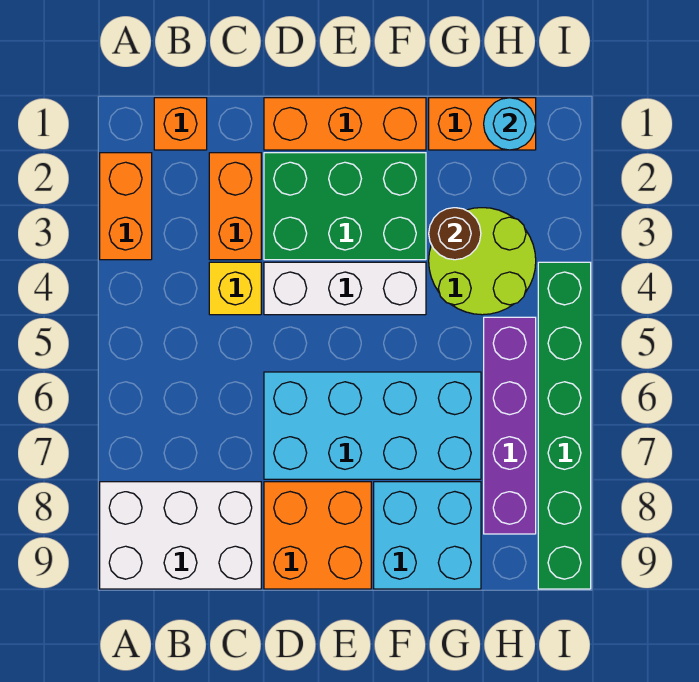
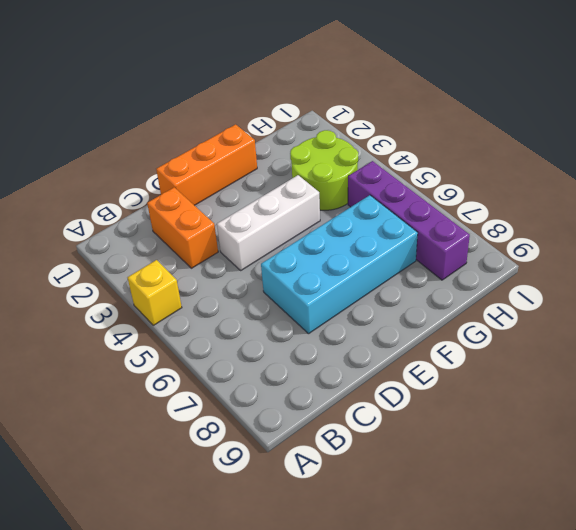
yellow brick A4 level 1 -> yellow brick C4 level 1
none -> orange brick A2:A3 level 1
none -> white brick A8:C9 level 1
none -> orange brick B1 level 1

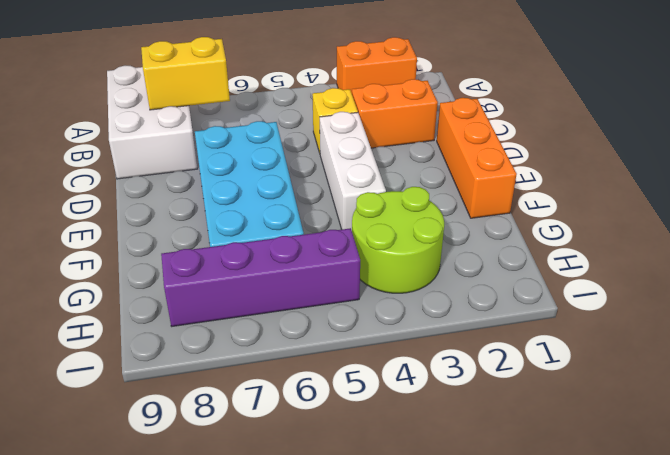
yellow brick B7:B8 level 2 -> none
none -> orange brick B1 level 1
none -> green brick D2:F3 level 1
none -> orange brick D8:E9 level 1

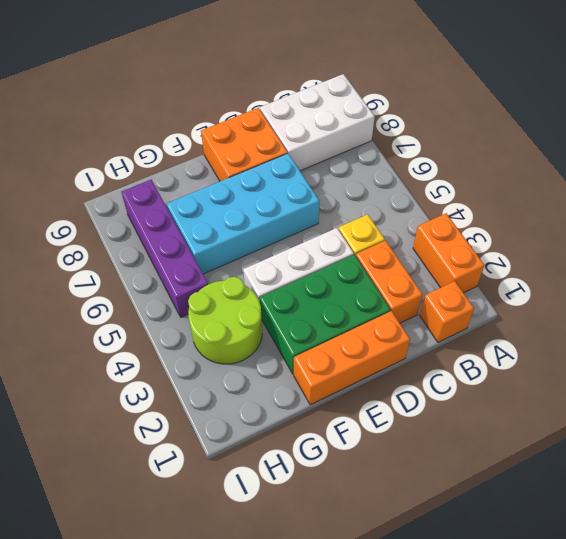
none -> cyan brick F8:G9 level 1
none -> orange brick G1:H1 level 1
none -> green brick I4:I9 level 1

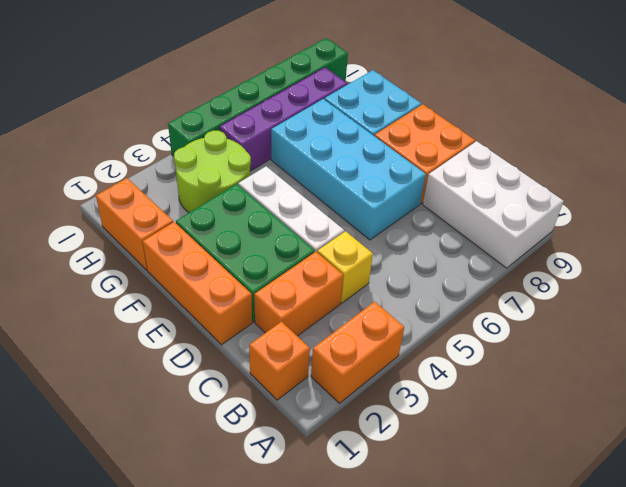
none -> brown round brick G3 level 2
none -> cyan round brick H1 level 2

